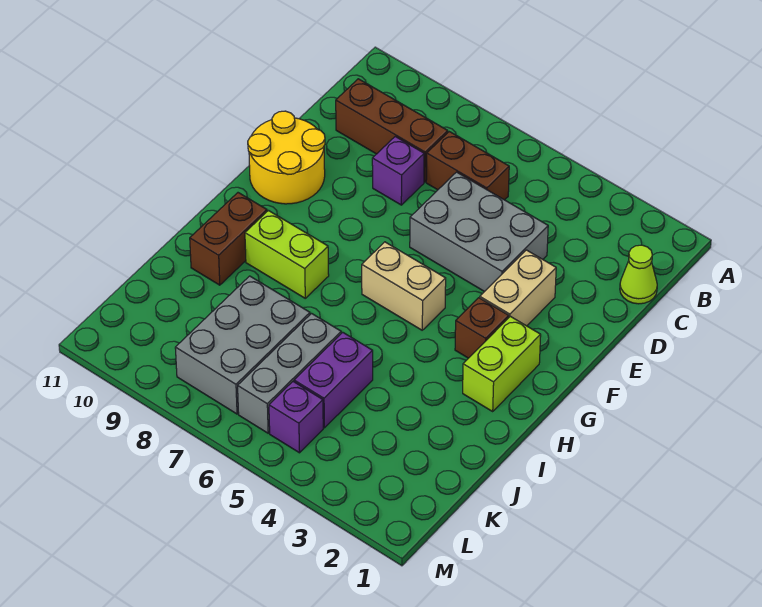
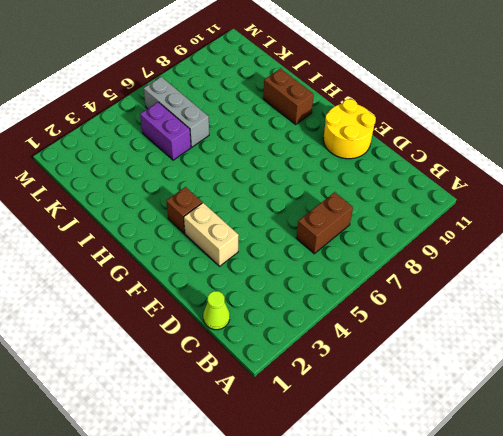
none -> brown brick C8:C10 level 1
none -> grey brick D4:E6 level 1
none -> purple brick D8 level 1

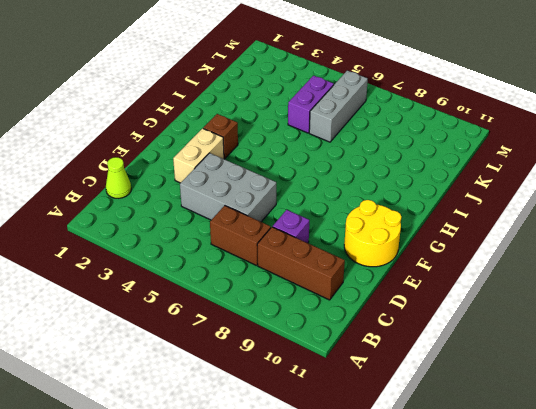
none -> lime brick G2:H2 level 1
none -> tan brick G5:G6 level 1
none -> lime brick H8:H9 level 1

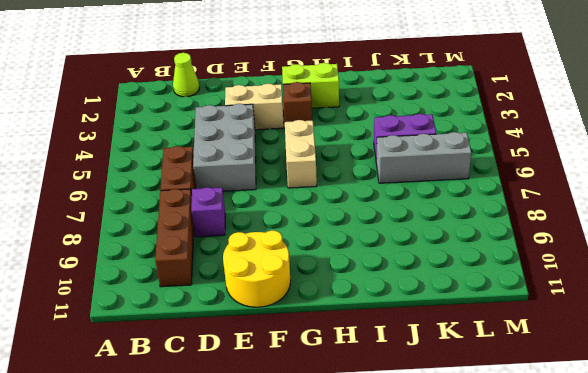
none -> lime brick H8:H9 level 1
none -> brown brick H10:I10 level 1
none -> grey brick J7:L8 level 1

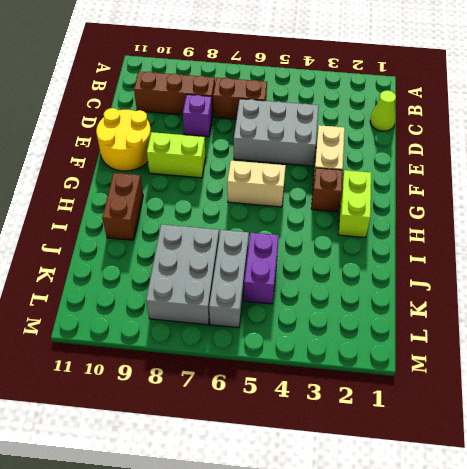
lime brick F8:F9 level 1 -> lime brick H8:H9 level 1
none -> purple brick L5 level 1

